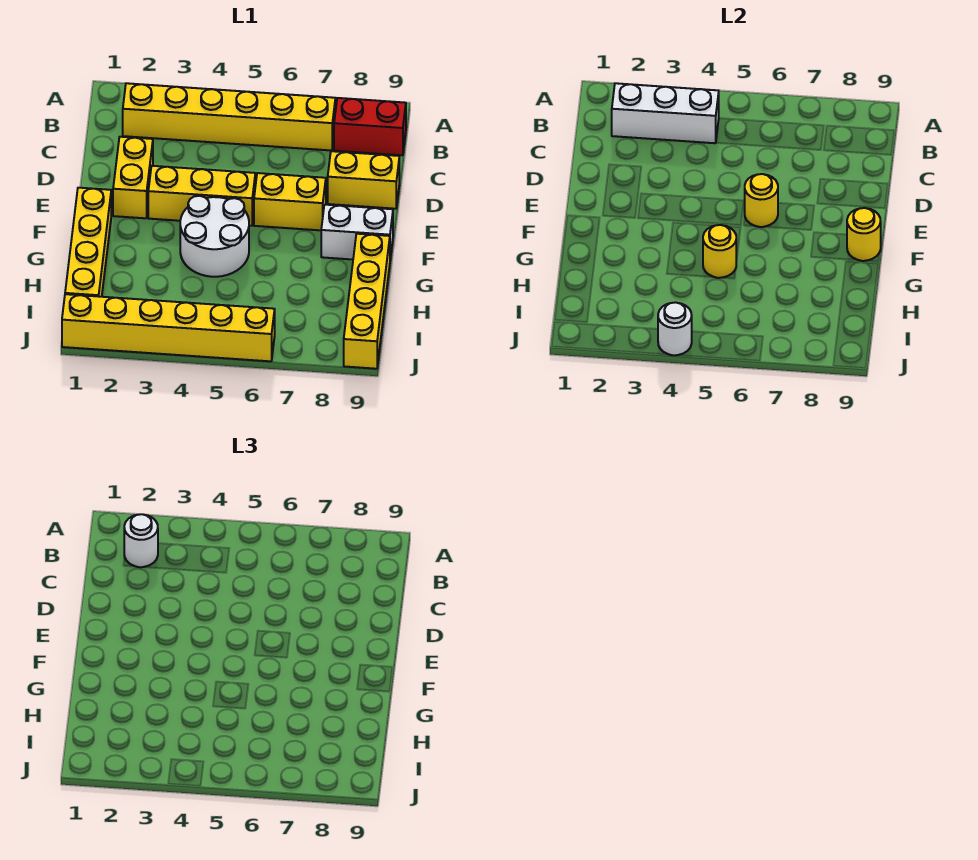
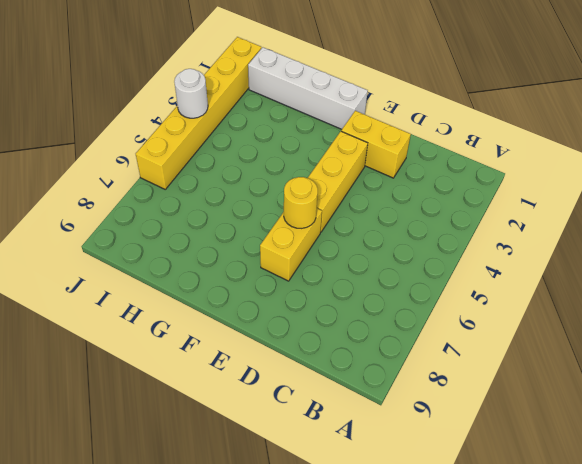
white brick F1:I1 level 1 -> yellow brick F1:I1 level 1
none -> yellow brick B2:B7 level 1
none -> red brick B8:B9 level 1
none -> yellow brick D8:D9 level 1

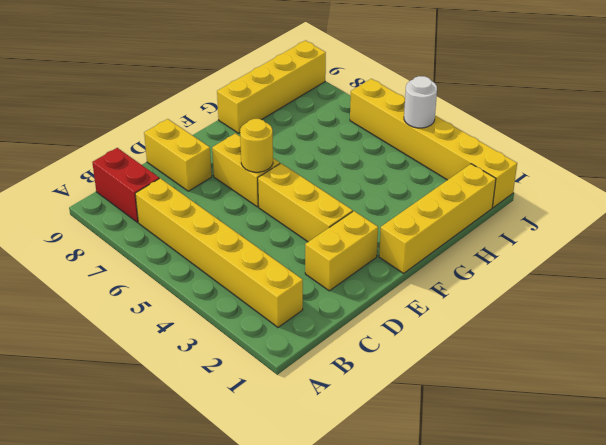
none -> white round brick F4:G5 level 1
none -> white brick F8:F9 level 1
none -> white brick B2:B4 level 2

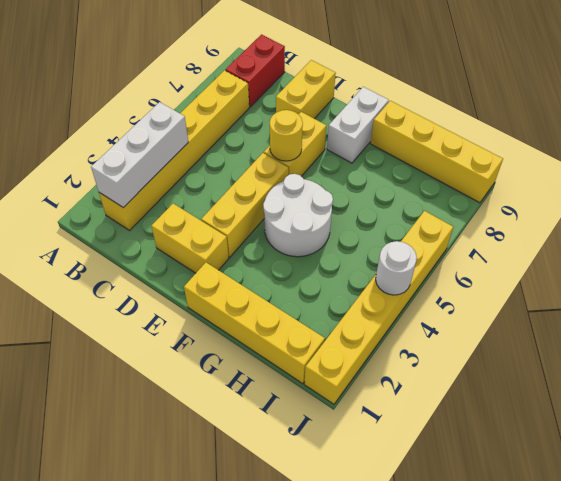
none -> yellow round brick F9 level 2
none -> yellow round brick G5 level 2
none -> white round brick B2 level 3

